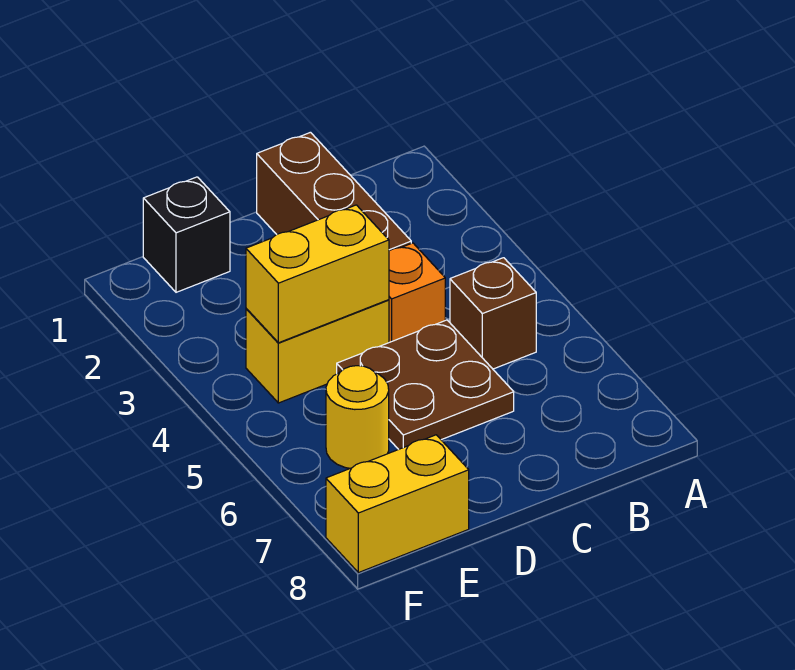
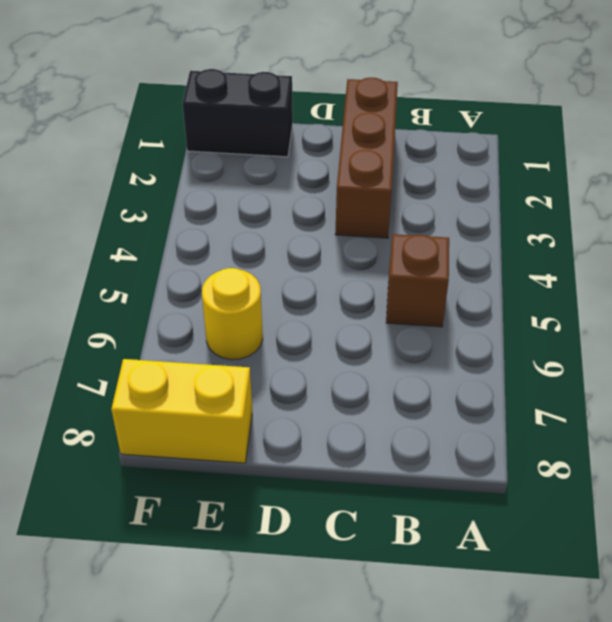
black brick E1:F1 level 1 -> black brick E1 level 1
none -> orange brick C4 level 1
none -> brown plate C5:D6 level 1

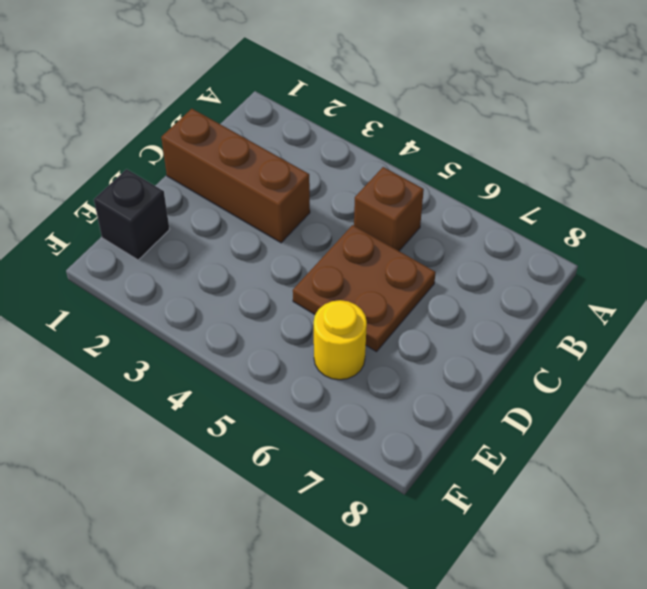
none -> orange brick C4 level 1
none -> yellow brick D4:E4 level 1

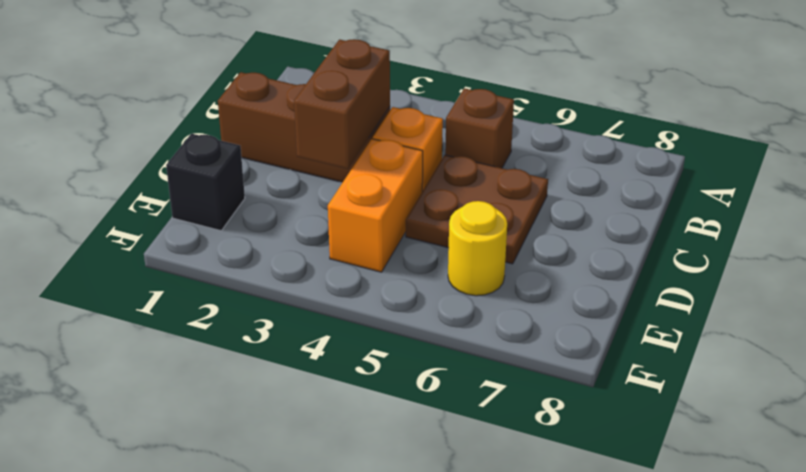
brown brick C3:D3 level 2 -> none
orange brick D4:E4 level 1 -> yellow brick D4:E4 level 1
none -> yellow brick E8:F8 level 1
none -> yellow brick D4:E4 level 2

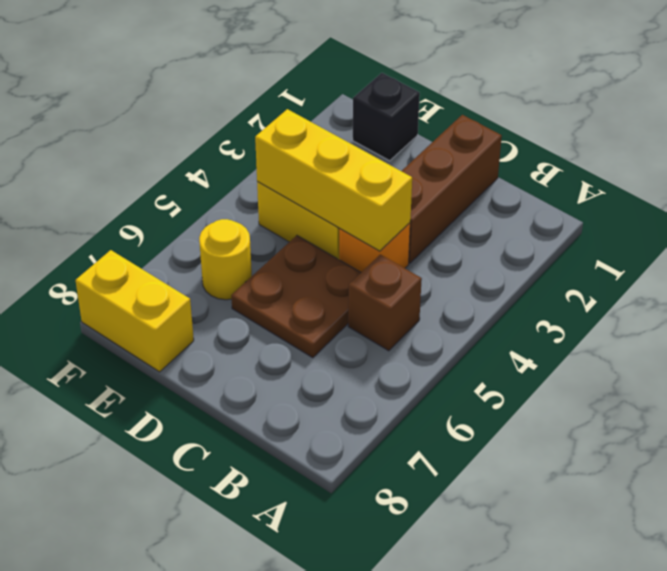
yellow brick C4:E4 level 2 -> yellow brick D4:E4 level 2

